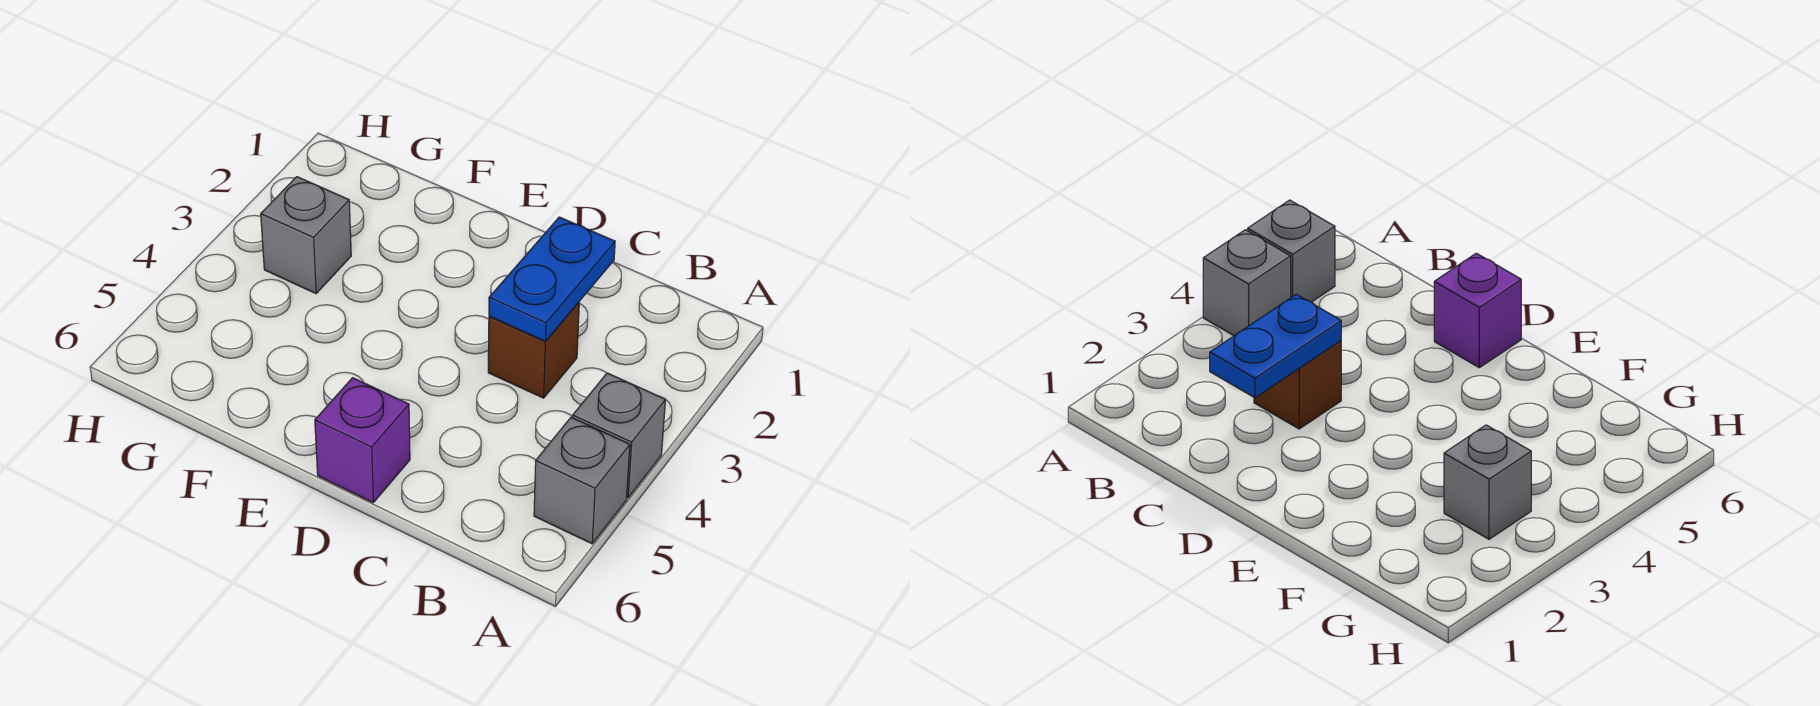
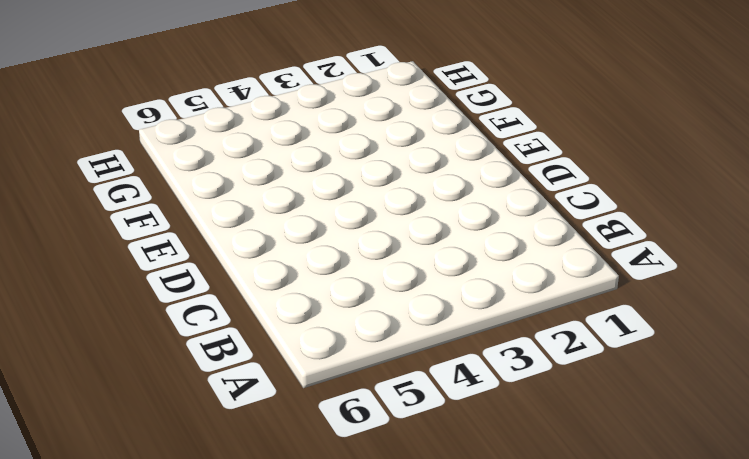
none -> grey brick A4 level 1
none -> grey brick A5 level 1

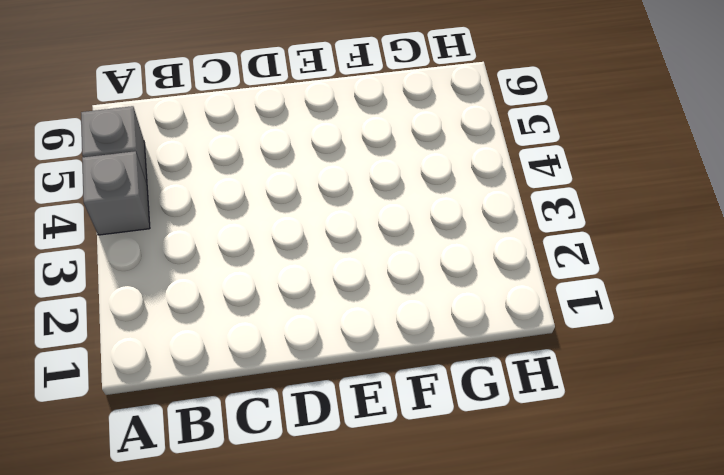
none -> brown brick C3 level 1
none -> purple brick D6 level 1

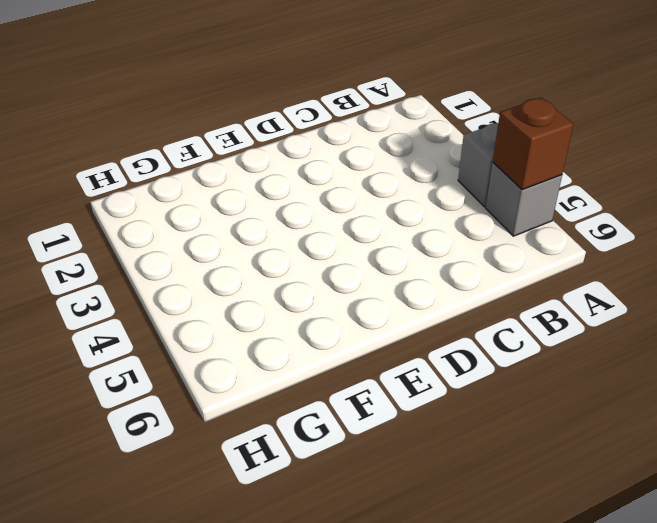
brown brick A5 level 2 -> brown brick C3 level 1
none -> purple brick D6 level 1
none -> grey brick G3 level 1

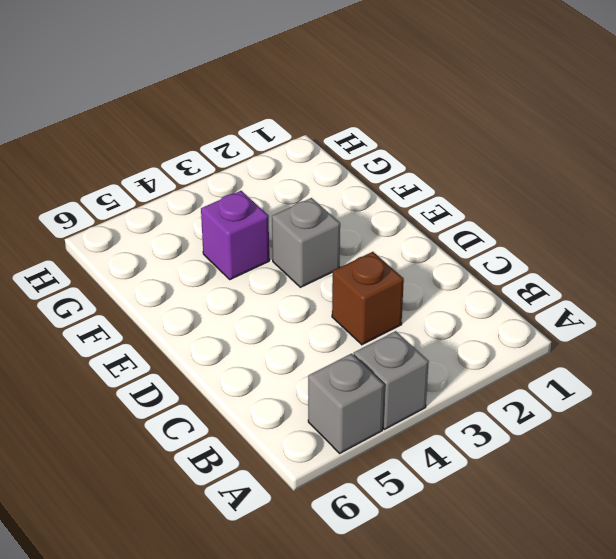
grey brick E3 level 1 -> grey brick G3 level 1
purple brick F4 level 1 -> purple brick D6 level 1
none -> blue plate C2:C3 level 2

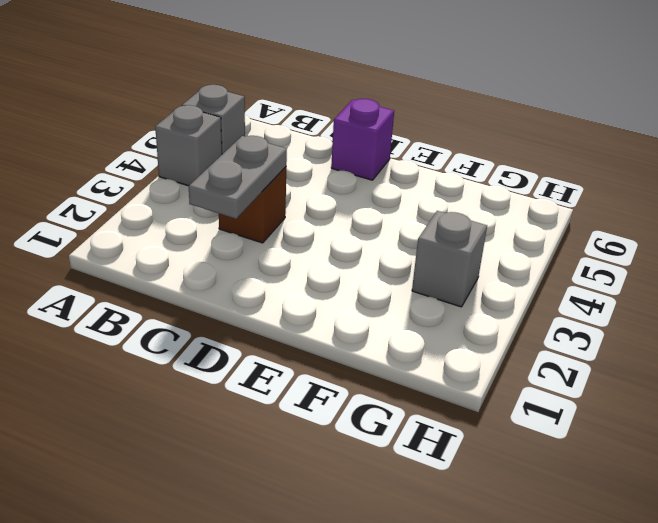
grey plate C2:C3 level 2 -> blue plate C2:C3 level 2

